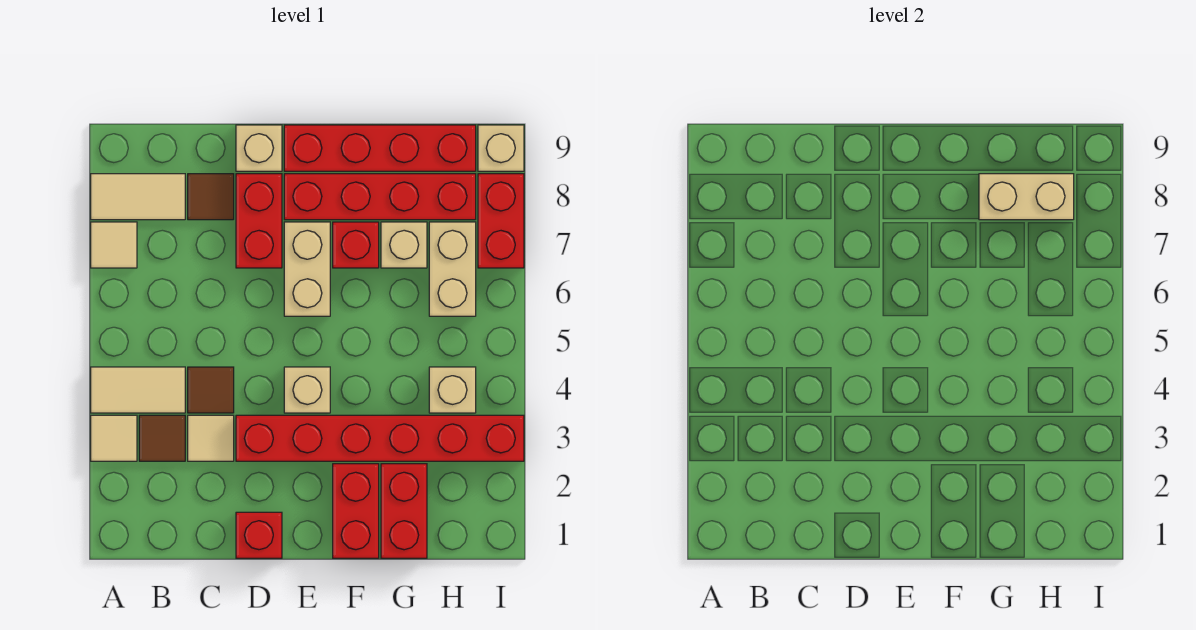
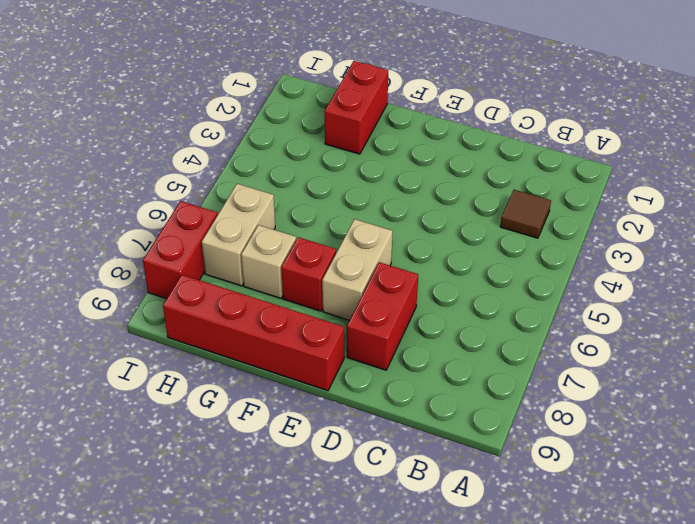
none -> tan tile A3 level 1
none -> tan tile A4:B4 level 1
none -> tan tile A7 level 1

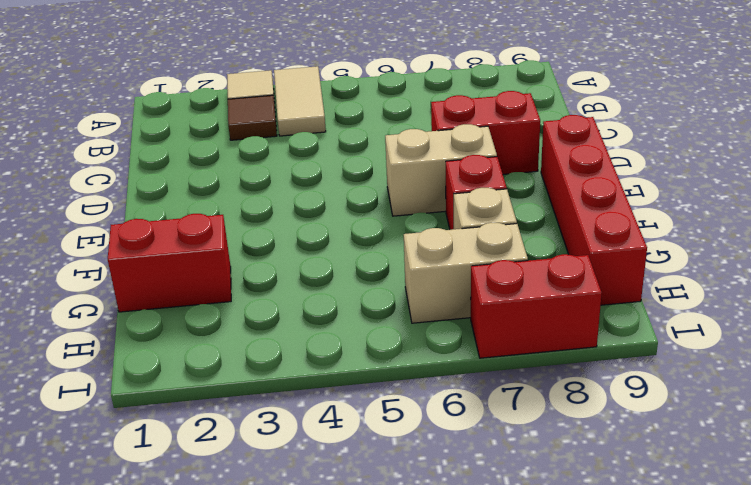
none -> tan tile A7 level 1
none -> tan tile A8:B8 level 1
none -> tan tile C3 level 1

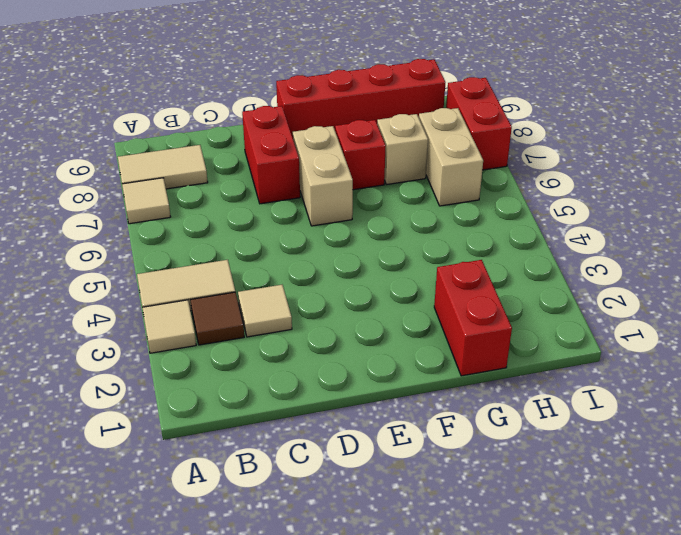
none -> brown tile C4 level 1
none -> brown tile C8 level 1
none -> red brick D1 level 1

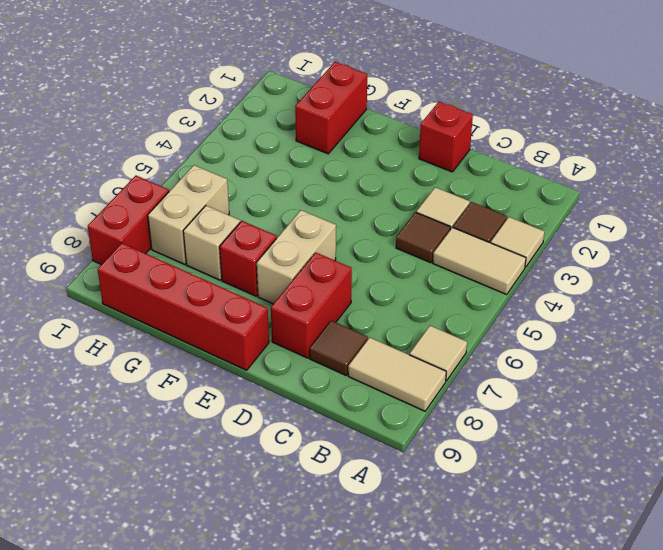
none -> red brick D3:I3 level 1
none -> tan brick D9 level 1
none -> tan brick E4 level 1

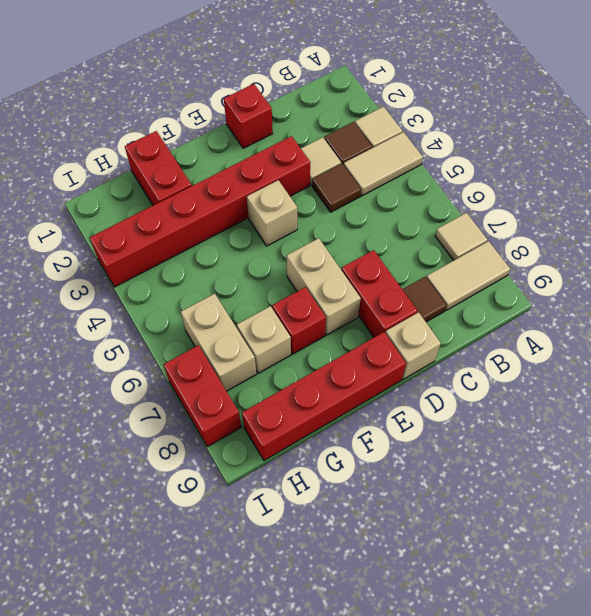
none -> red brick E8:H8 level 1
none -> red brick F1:F2 level 1
none -> tan brick H4 level 1

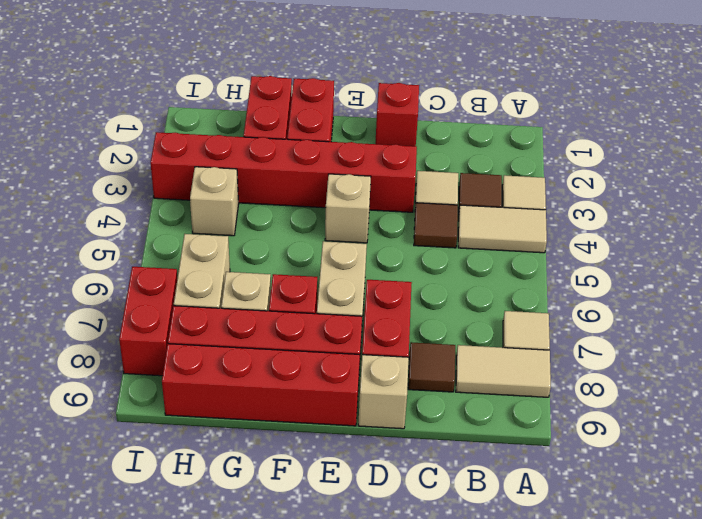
none -> tan brick I9 level 1
none -> tan brick G8:H8 level 2

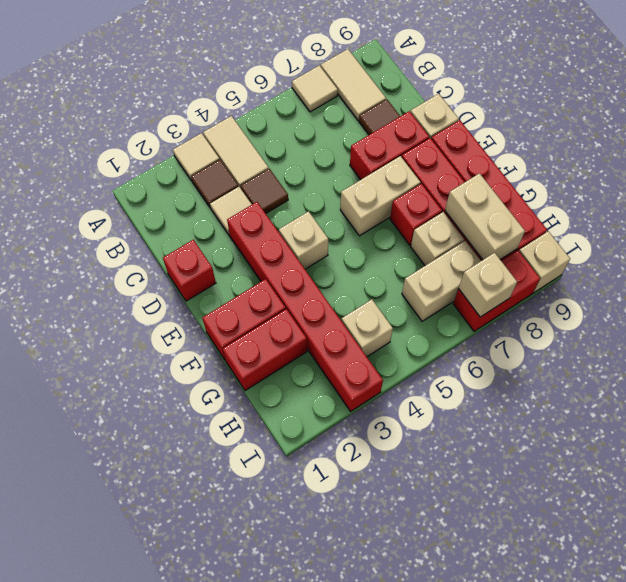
tan brick I7 level 2 -> none

